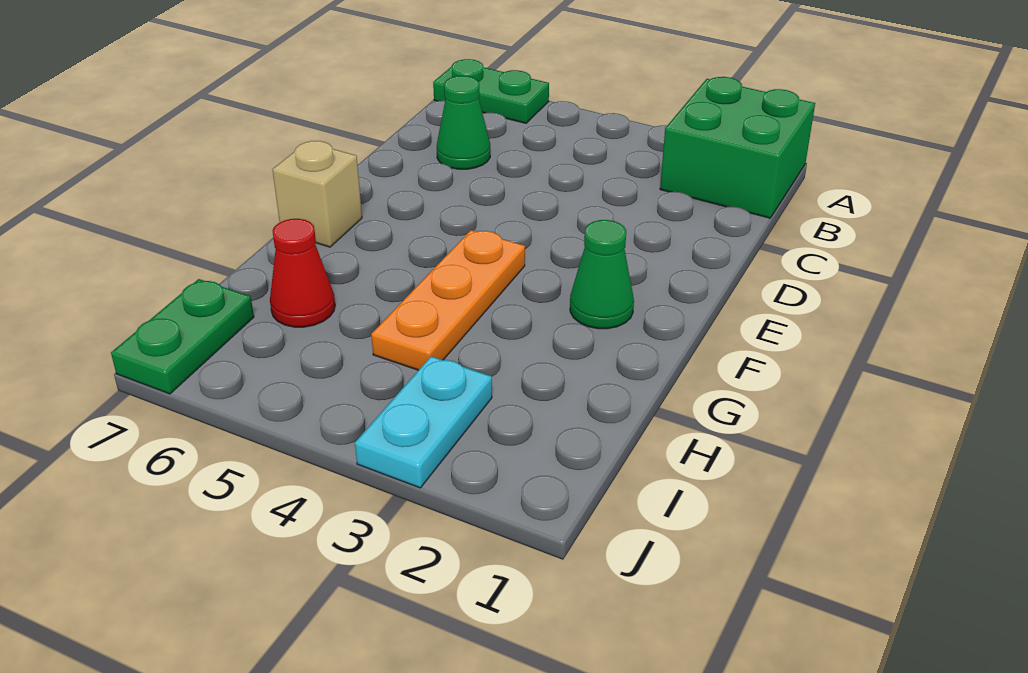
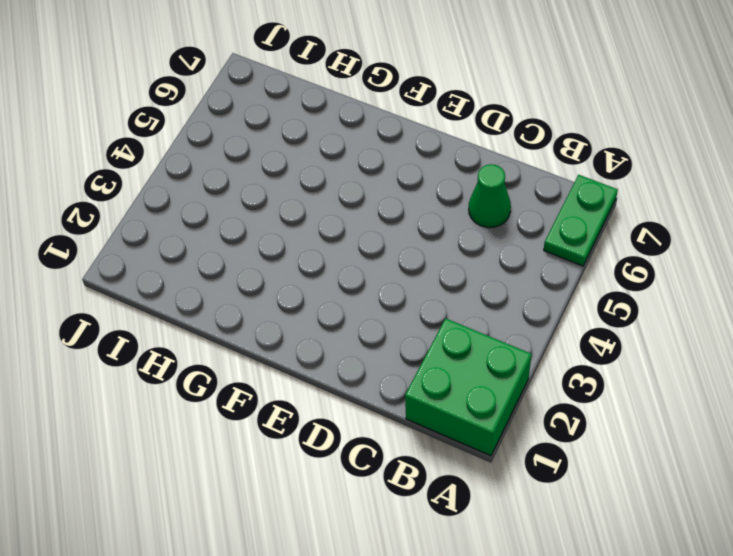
none -> green cone F2 level 1
none -> orange plate F4:H4 level 1

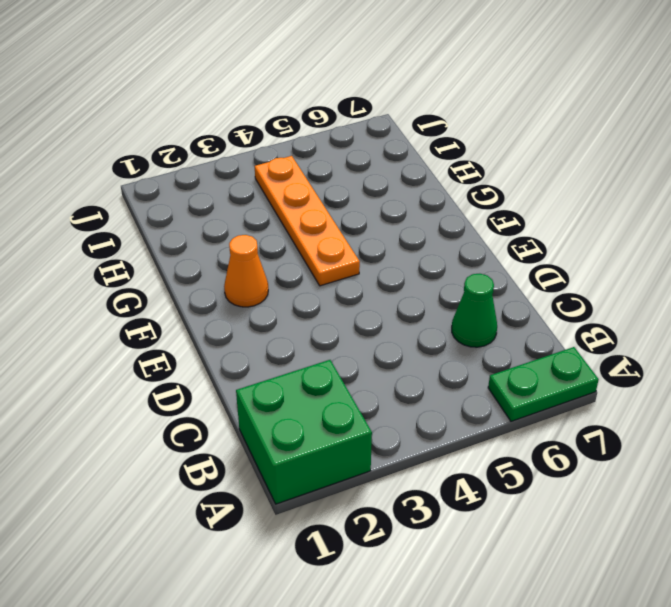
orange cone F2 level 1 -> green cone F2 level 1
orange plate F4:I4 level 1 -> orange plate F4:H4 level 1
none -> tan brick F7 level 1
none -> red cone H6 level 1

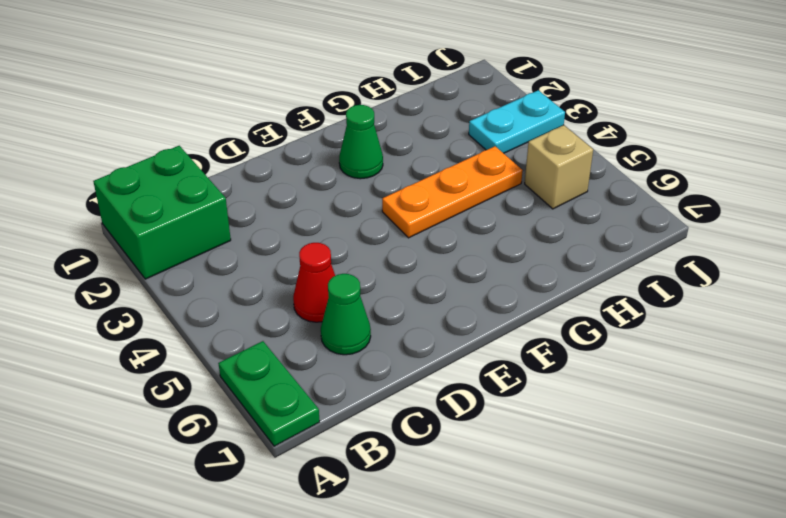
red cone C5 level 1 -> red cone H6 level 1
tan brick I5 level 1 -> tan brick F7 level 1
none -> green plate I7:J7 level 1

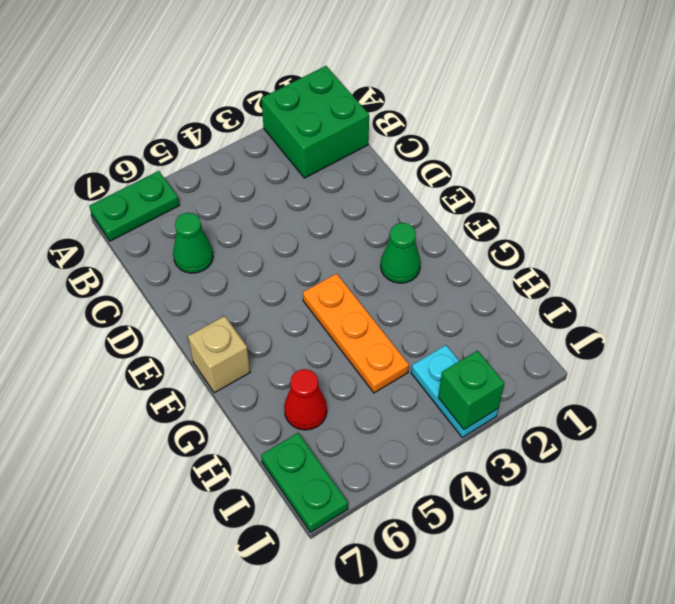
green brick J3 level 2 -> none

